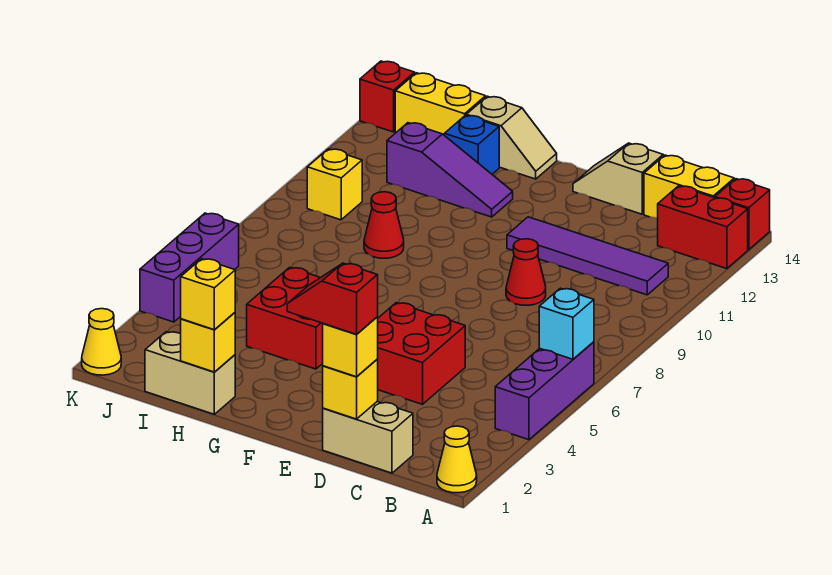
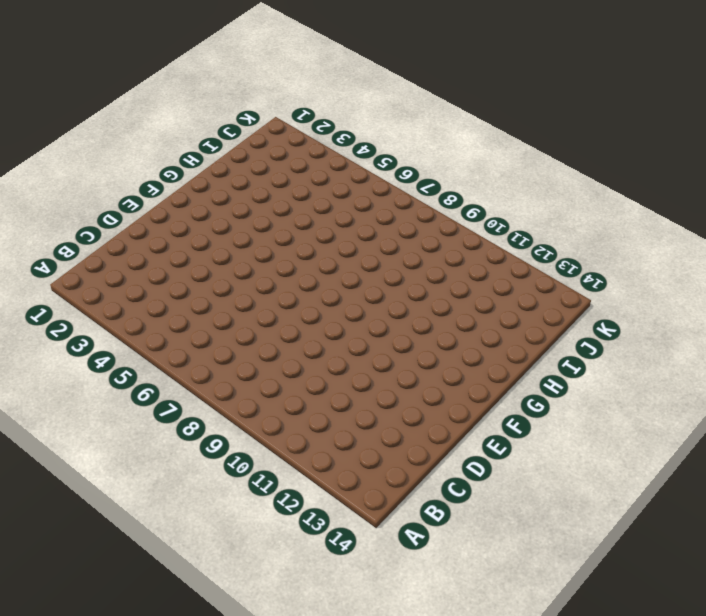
none -> yellow cone A1 level 1
none -> purple brick A4:A6 level 1
none -> red brick A13:B13 level 1

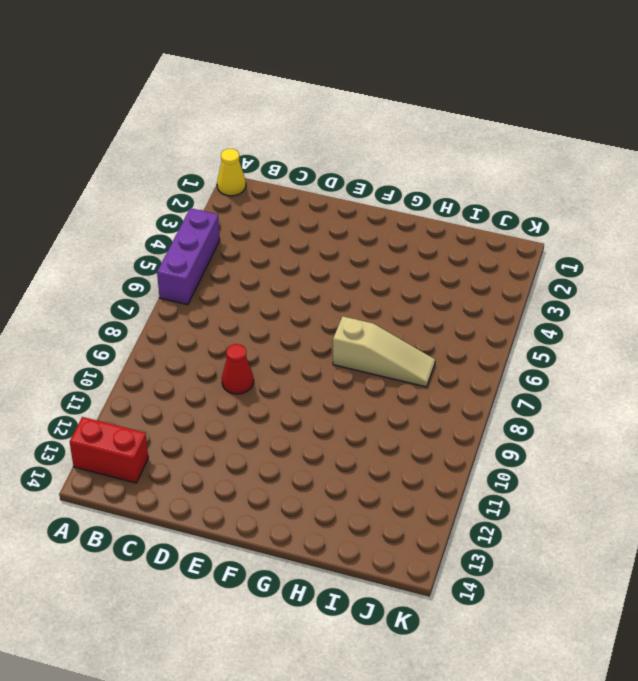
tan slope G7:I7 level 1 top G -> none
none -> red brick A14 level 1
none -> purple tile B11:E11 level 1
none -> yellow brick B14:C14 level 1

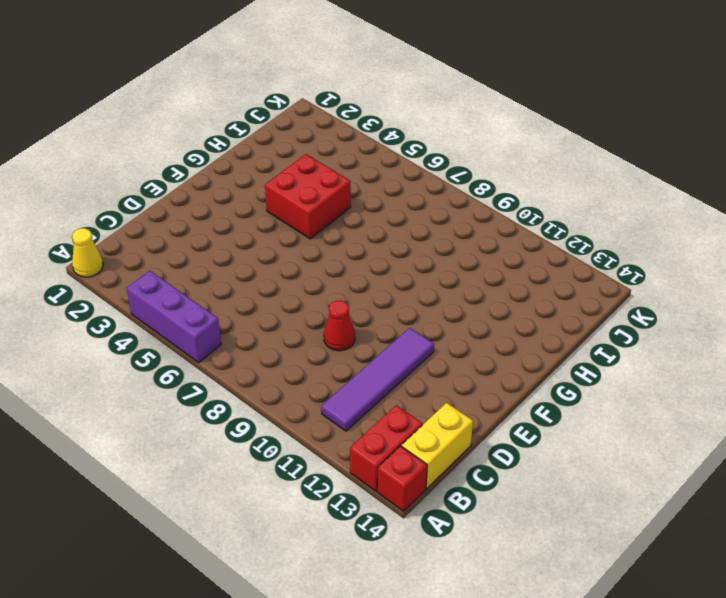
none -> tan brick C1:D1 level 1
none -> red brick D4:E5 level 1
none -> tan slope D14:E14 level 1 top D

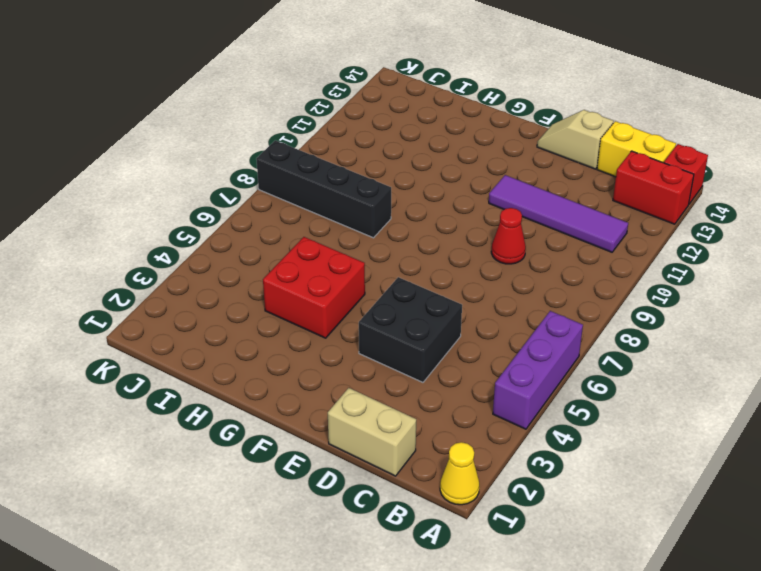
black brick D4:E5 level 1 -> red brick D4:E5 level 1
black brick H8:K8 level 1 -> none
none -> purple slope G12:I12 level 1 top I
none -> tan slope G14:H14 level 1 top H
none -> tan brick H1:I1 level 1

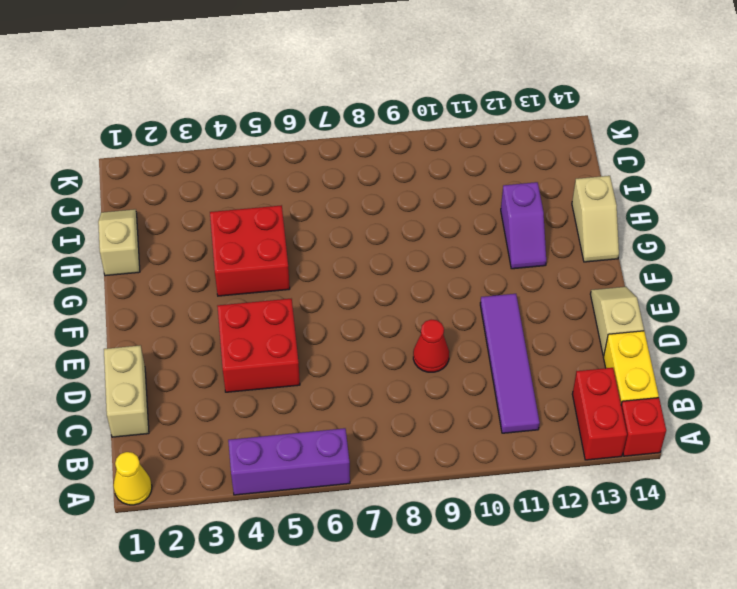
purple slope G12:H12 level 1 top H -> purple slope G12:I12 level 1 top I
tan slope H1:I1 level 1 top H -> tan brick H1:I1 level 1
none -> red cone H9 level 1
none -> blue brick H13 level 1
none -> yellow brick I14:J14 level 1

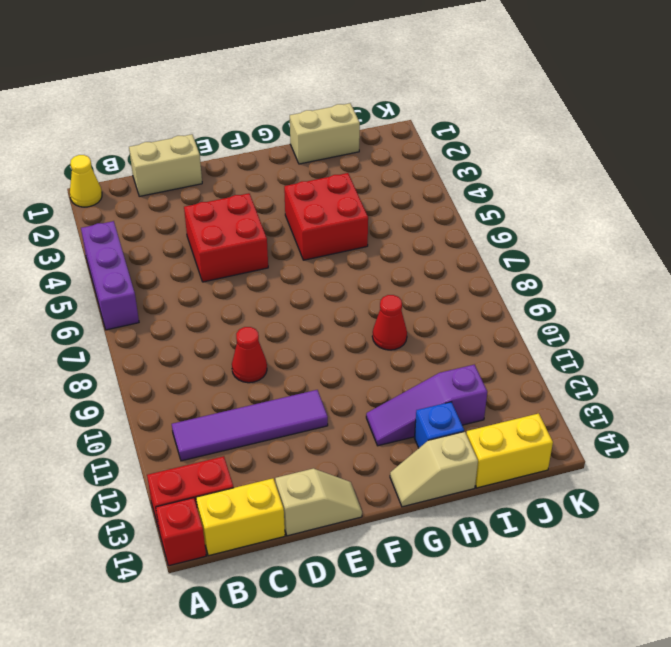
none -> yellow brick J10 level 1
none -> yellow cone K1 level 1
none -> purple brick K4:K6 level 1

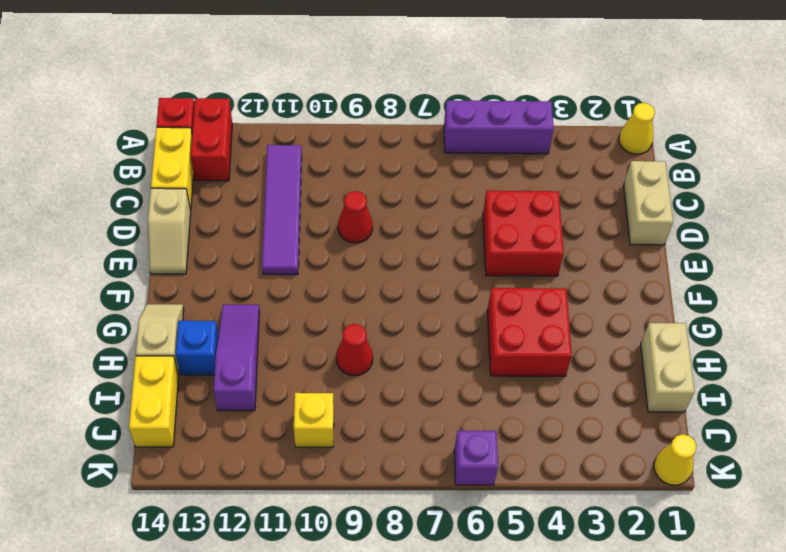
purple brick K6 level 1 -> purple brick K4:K6 level 1
none -> red brick K14 level 1
none -> cyan brick A6 level 2
none -> yellow brick D1 level 2

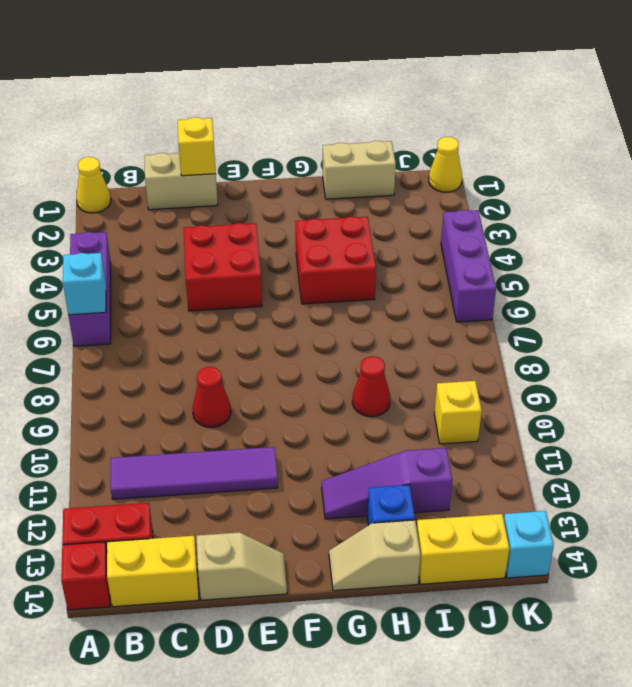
cyan brick K14 level 1 -> red brick K14 level 1
none -> yellow brick H1 level 2
none -> yellow brick D1 level 3
none -> yellow brick H1 level 3

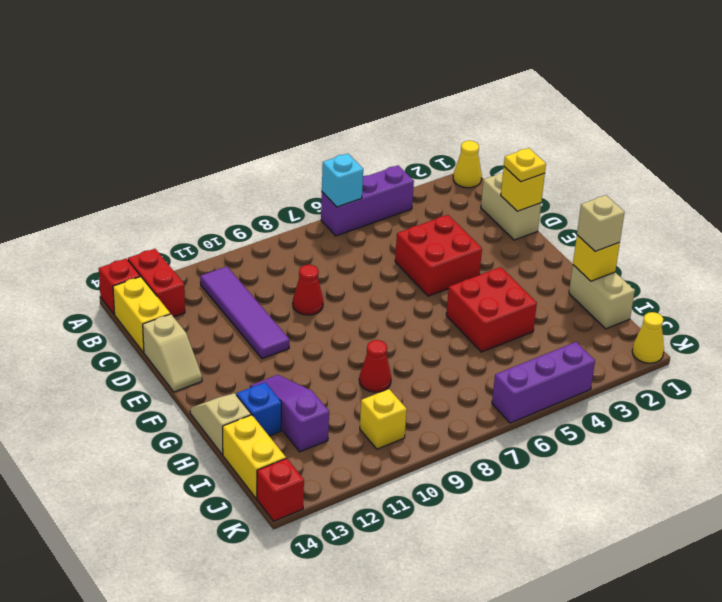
yellow plate D1 level 3 -> yellow brick D1 level 3
tan brick H1 level 3 -> yellow brick H1 level 3
none -> red slope D1:E1 level 4 top D

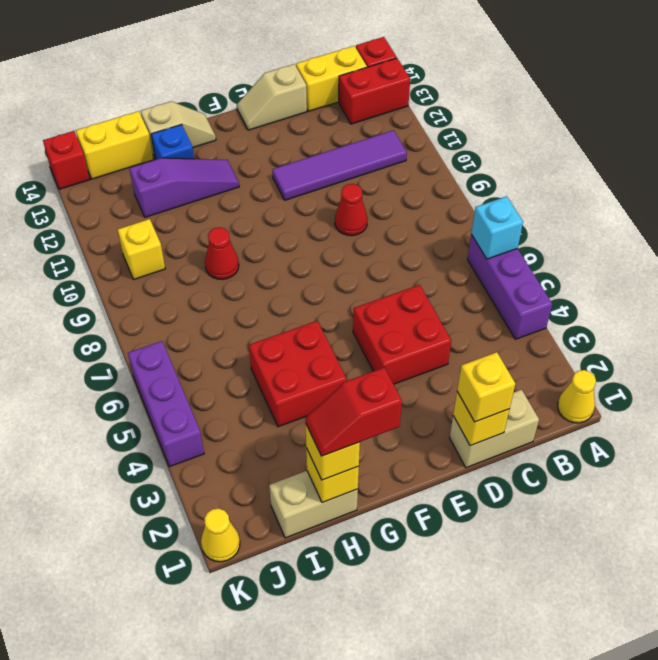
red slope G1:H1 level 4 top G -> red slope D1:E1 level 4 top D

